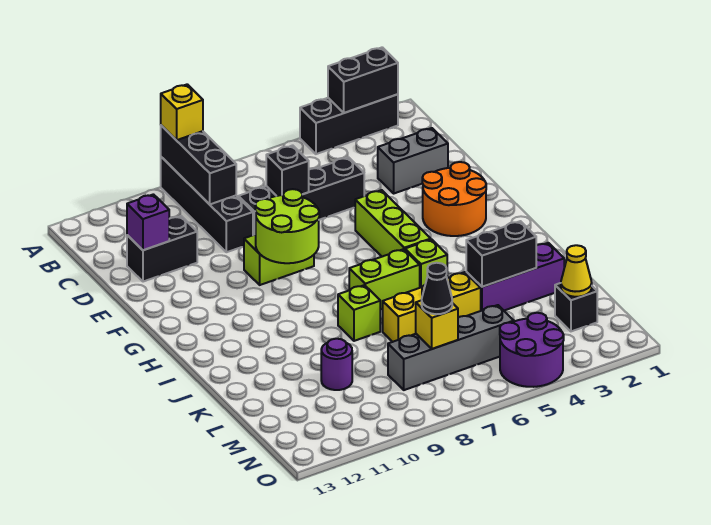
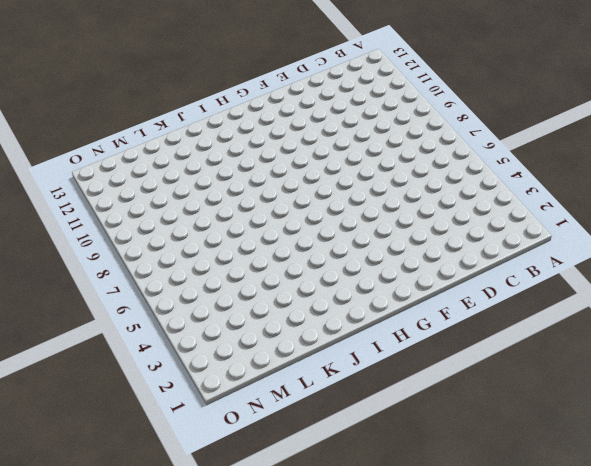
none -> black brick A2:A4 level 1
none -> black brick A9:D9 level 1
none -> grey brick D2:D3 level 1

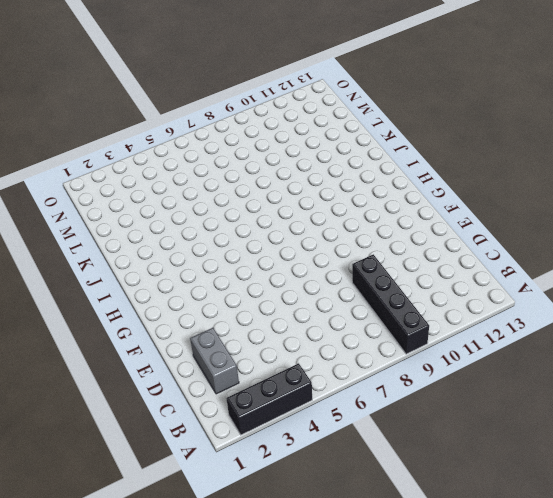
grey brick C2:D2 level 1 -> grey brick D2:D3 level 1
none -> black brick D5:D8 level 1
none -> black brick D11:D12 level 1
none -> orange round brick F2:G3 level 1

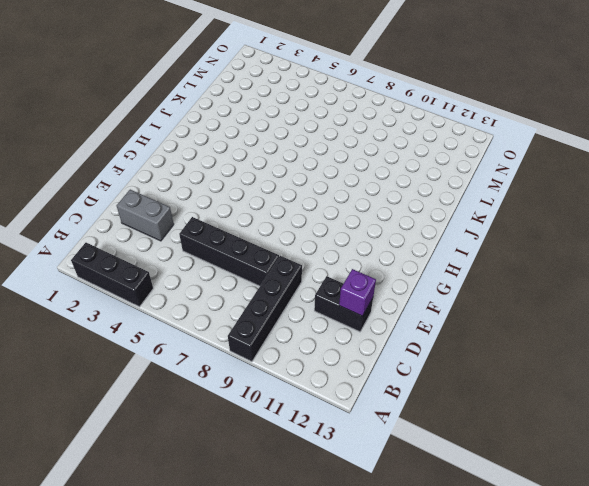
none -> orange round brick F2:G3 level 1
none -> lime brick F5:H5 level 1
none -> lime brick F8:F9 level 1

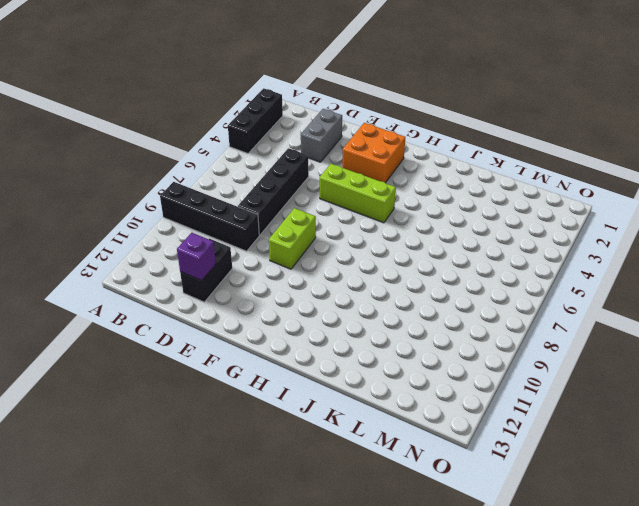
orange brick F2:G3 level 1 -> orange round brick F2:G3 level 1
none -> lime brick I5 level 1
none -> lime brick I6:I7 level 1
none -> lime brick J8 level 1

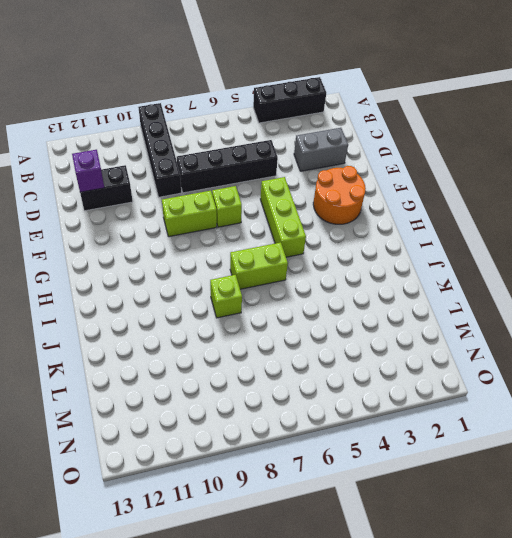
lime brick F7 level 1 -> lime brick I5 level 1
none -> purple brick K2:K4 level 1
none -> yellow brick K5:K7 level 1
none -> purple round brick L10 level 1

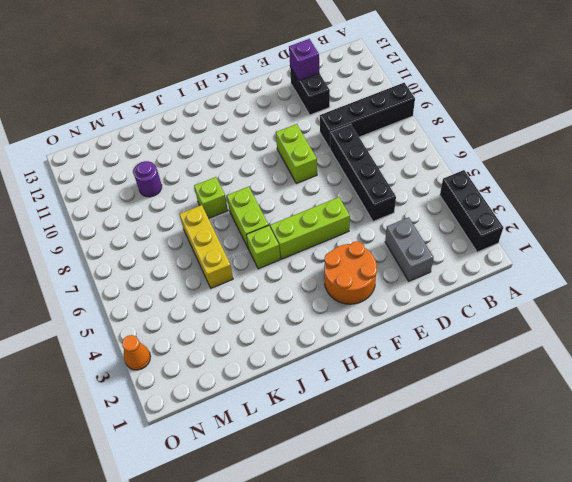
orange cone O3 level 1 -> none
none -> purple brick K2:K4 level 1
none -> black brick M2 level 1
none -> grey brick M5:M8 level 1

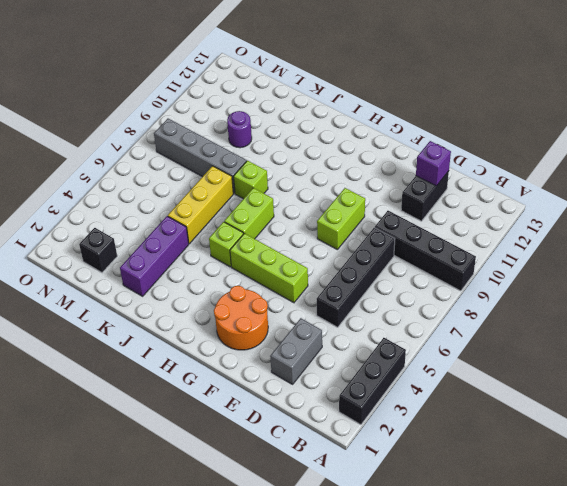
grey brick K8:N8 level 1 -> grey brick M5:M8 level 1
none -> purple round brick N4:O5 level 1
none -> black brick A2:A3 level 2
none -> black brick A9:C9 level 2

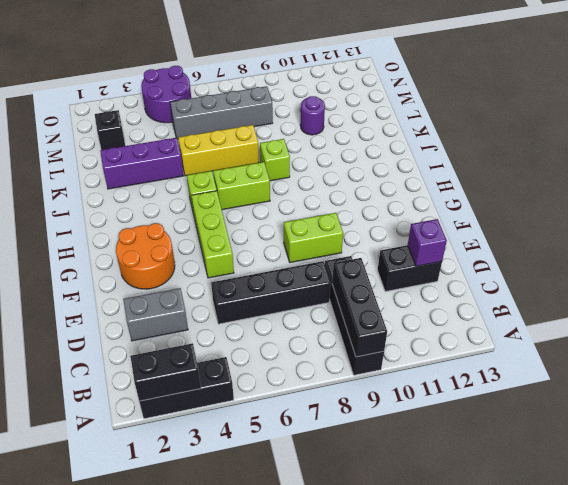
none -> black brick D7 level 2
none -> lime round brick F8:G9 level 2
none -> black brick K3:K4 level 2

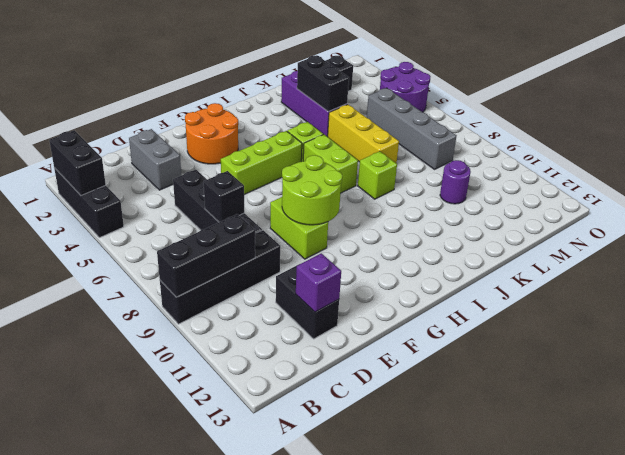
none -> yellow cone M2 level 2
none -> yellow brick M7 level 2
none -> yellow brick A9 level 3

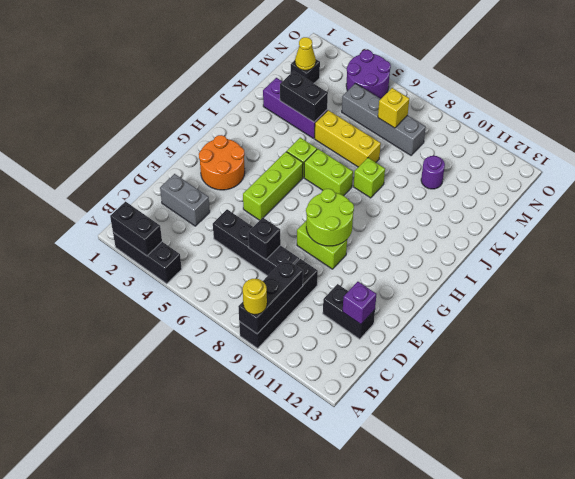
yellow round brick A9 level 3 -> yellow brick A9 level 3
none -> black cone M7 level 3

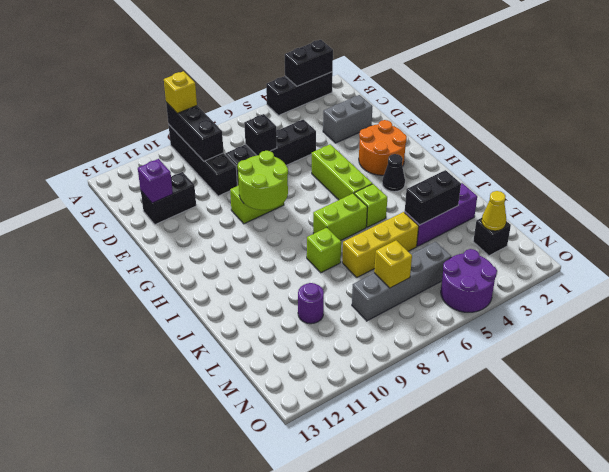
black cone H3 level 1 -> black cone M7 level 3

